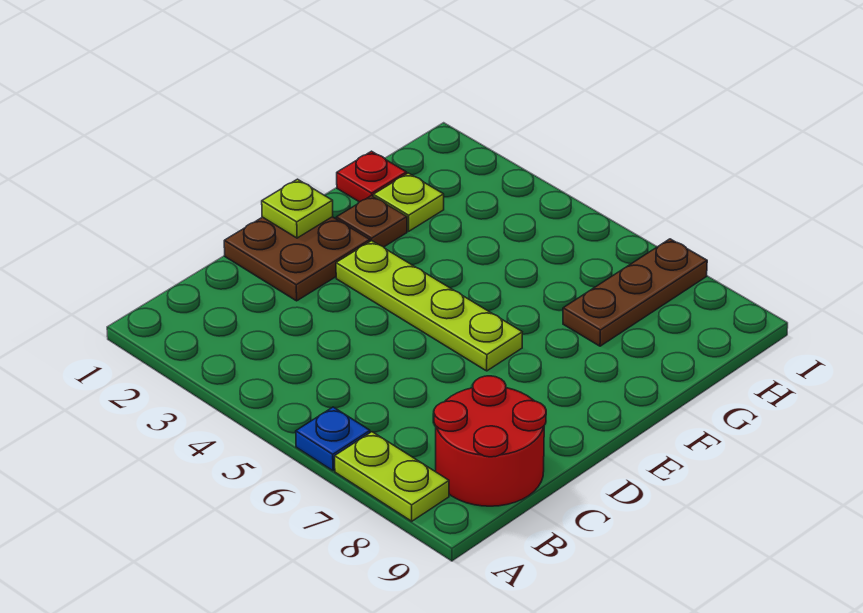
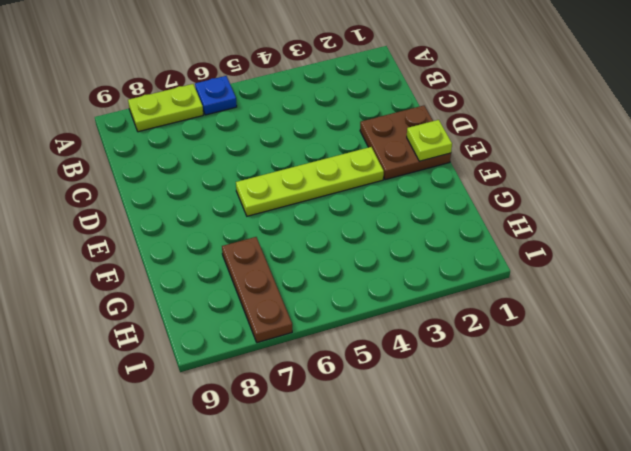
none -> red round brick B8:C9 level 1
none -> brown plate F2 level 1

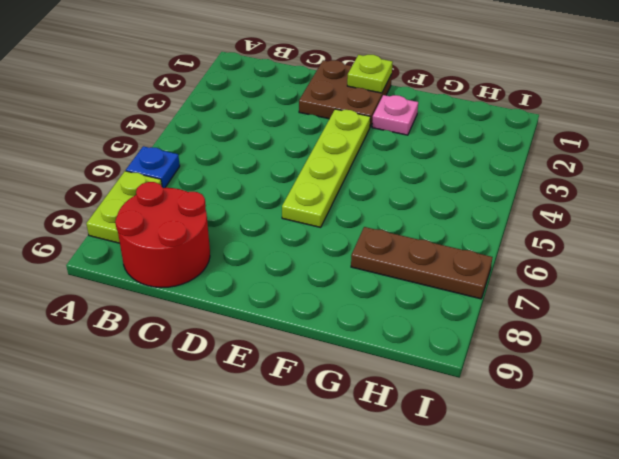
pink plate F2 level 1 -> brown plate F2 level 1
none -> red plate G1 level 1
none -> lime plate G2 level 1

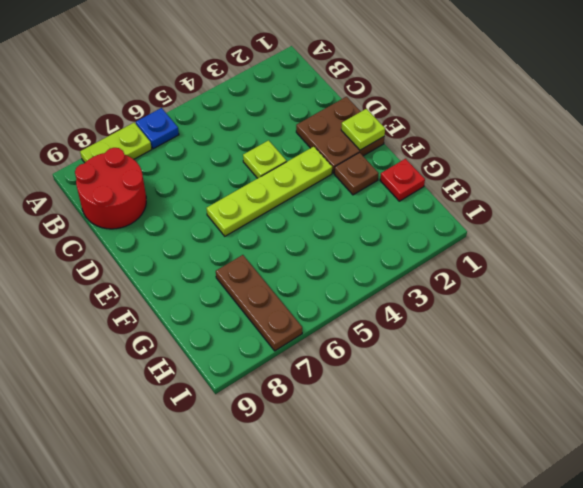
lime plate D4 level 1 -> lime plate G2 level 1

